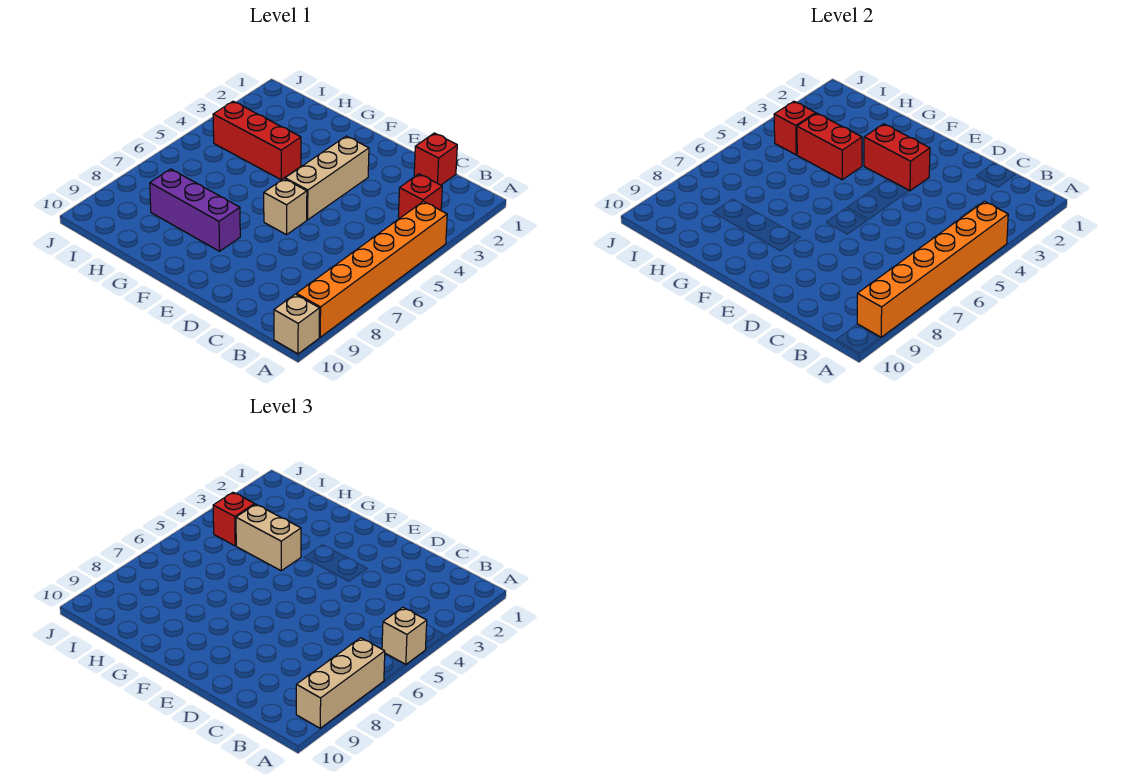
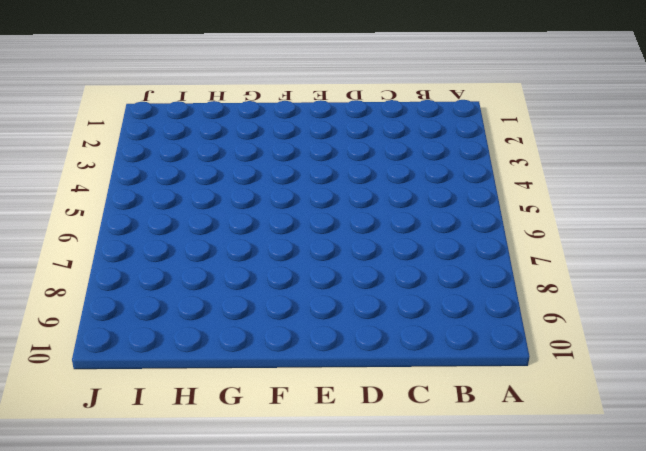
none -> orange brick A4:A9 level 1
none -> tan brick A10 level 1
none -> red brick B3 level 1

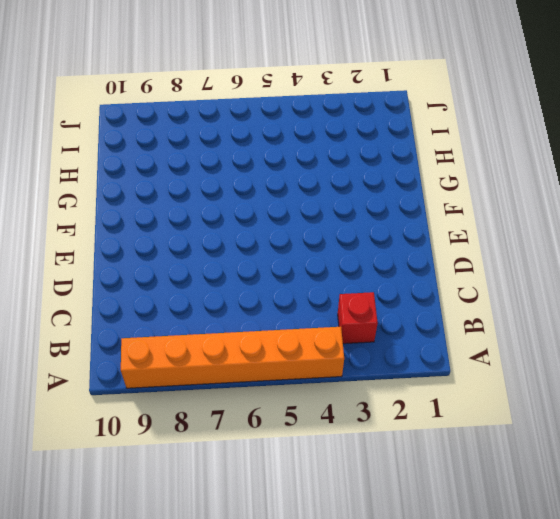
none -> tan brick A10 level 1
none -> red brick C1 level 1
none -> tan brick E3:E5 level 1

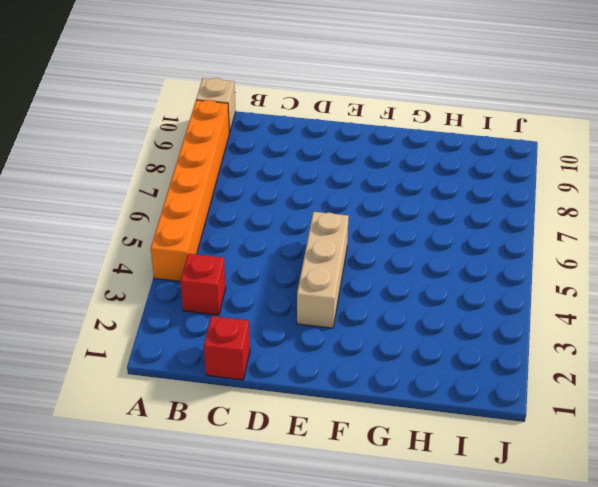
none -> tan brick E6 level 1
none -> purple brick F8:H8 level 1
none -> red brick G4:I4 level 1

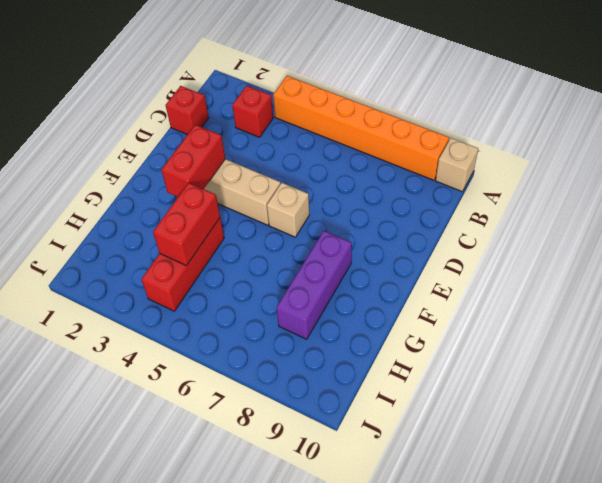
none -> orange brick A4:A9 level 2
none -> red brick I4 level 2
none -> tan brick A5 level 3

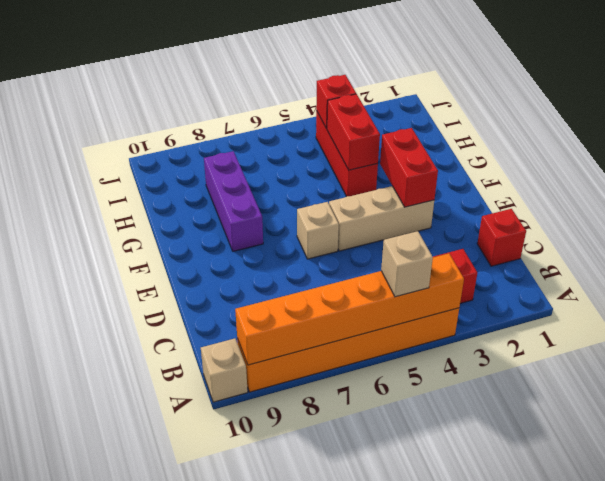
none -> tan brick A7:A9 level 3
none -> tan brick G4:H4 level 3
none -> red brick I4 level 3

